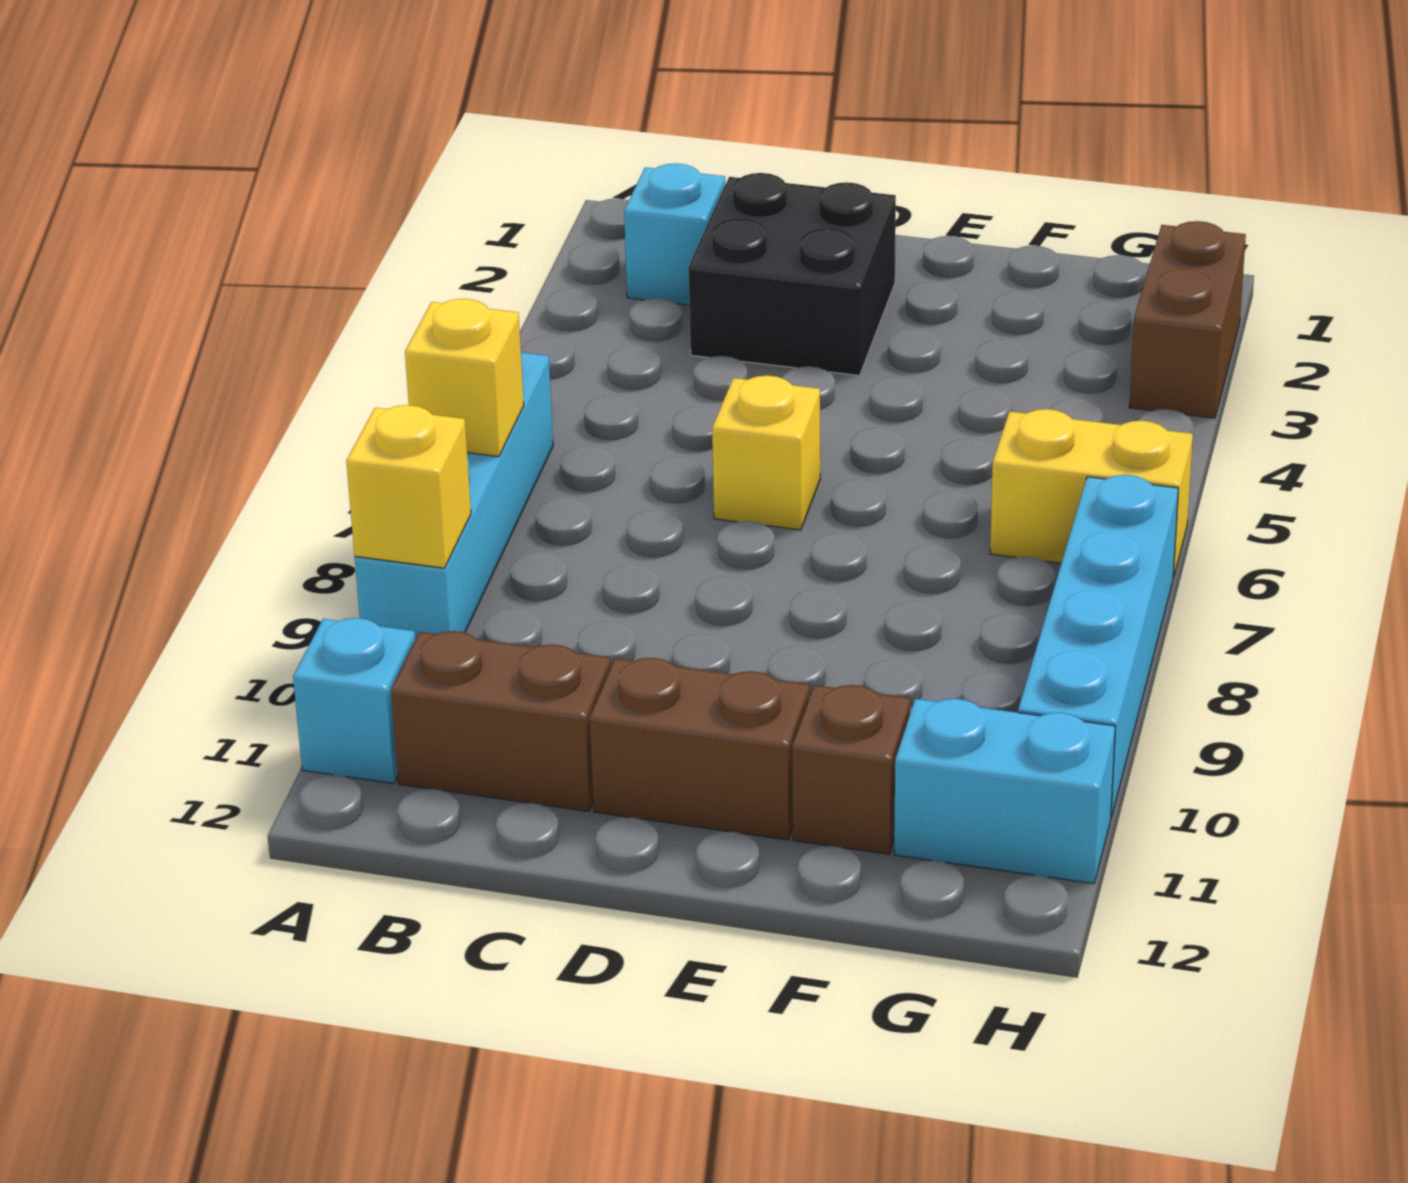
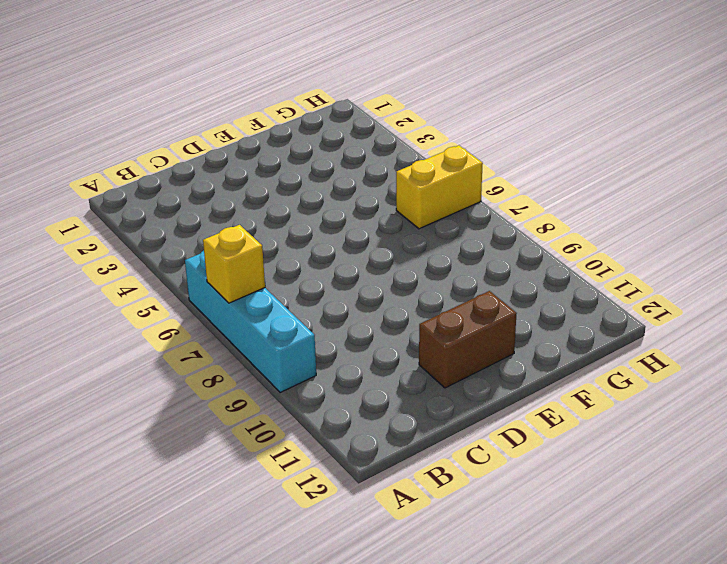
none -> cyan brick A11 level 1
none -> cyan brick B2 level 1
none -> brown brick B11:C11 level 1

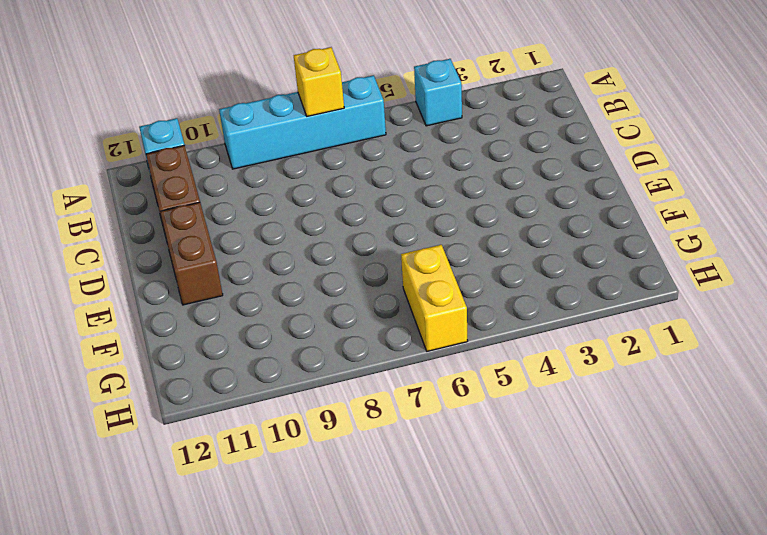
cyan brick A4 level 1 -> cyan brick B2 level 1
none -> black brick C2:D3 level 1
none -> yellow brick D6 level 1
none -> brown brick F11 level 1

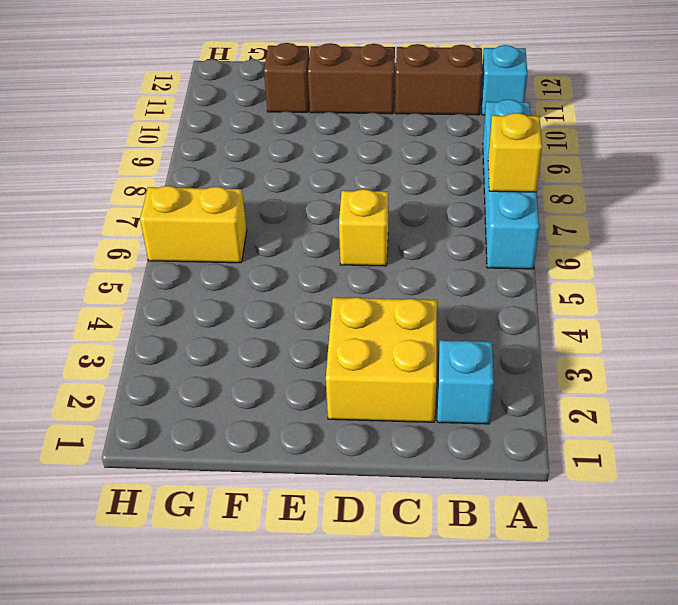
yellow brick C2:D3 level 1 -> black brick C2:D3 level 1
none -> cyan brick G11:H11 level 1
none -> brown brick H2:H3 level 1
none -> cyan brick H7:H10 level 1

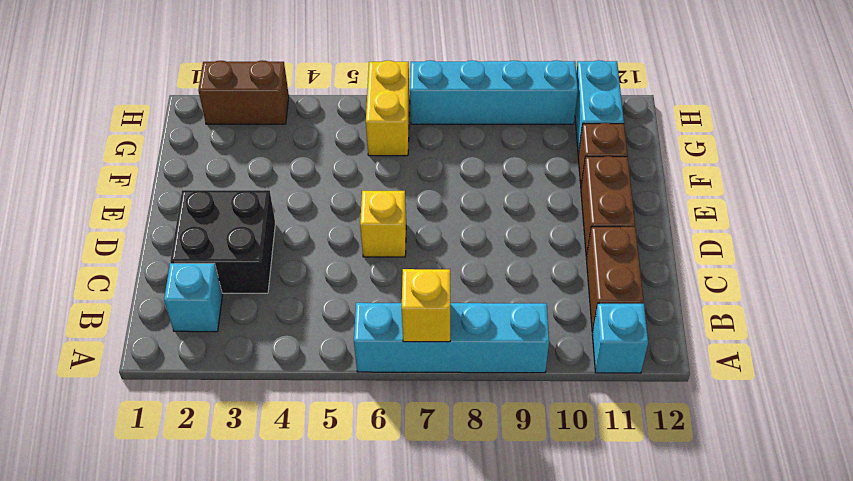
none -> yellow brick A9 level 2

